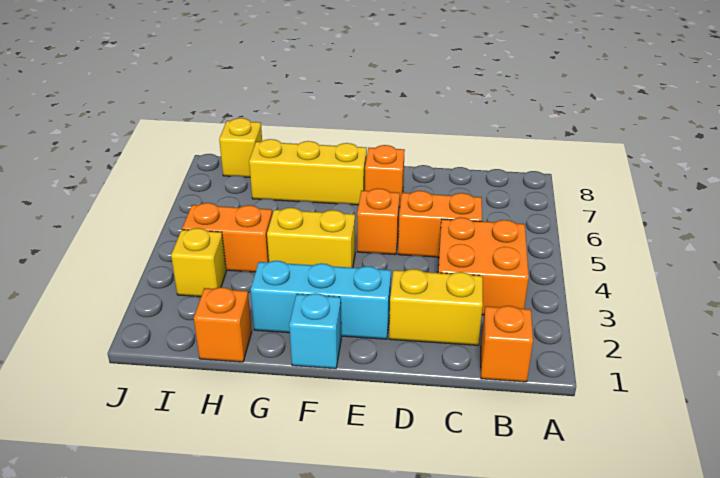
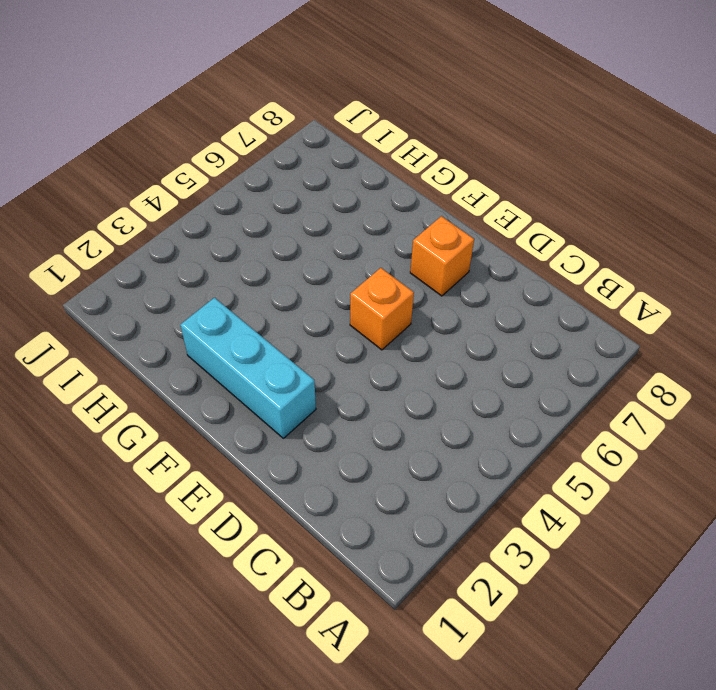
none -> orange brick B1 level 1
none -> orange brick B3:C4 level 1
none -> yellow brick C2:D2 level 1

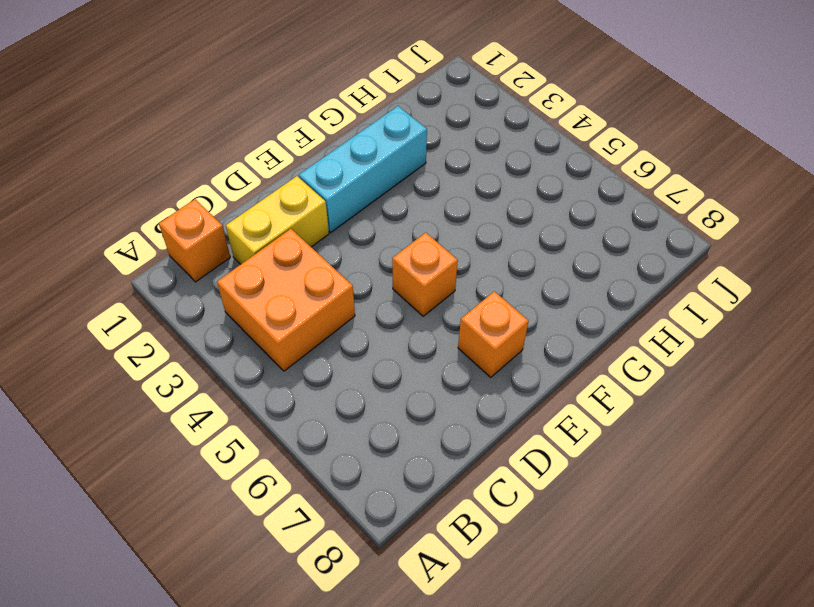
none -> orange brick C5:D5 level 1
none -> cyan brick F1 level 1
none -> yellow brick F4:G4 level 1

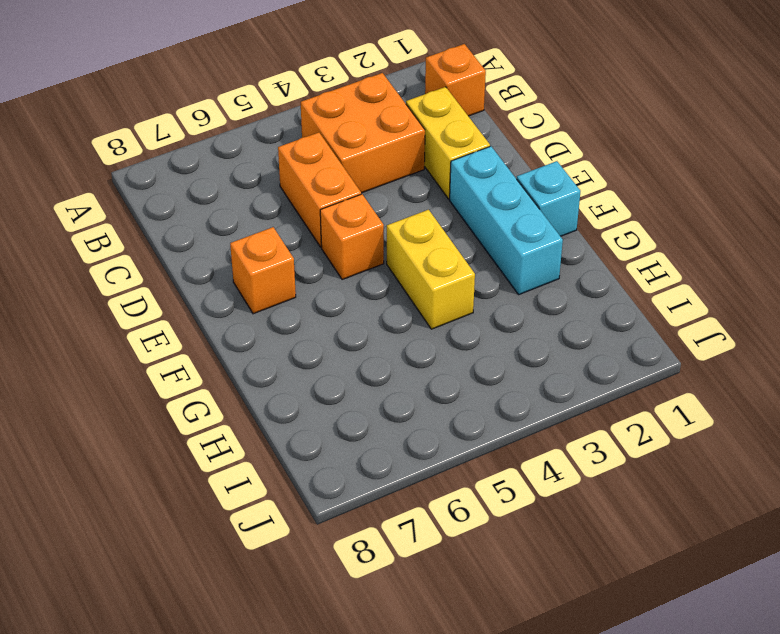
none -> yellow brick F7:H7 level 1
none -> orange brick H1 level 1
none -> orange brick H4:I4 level 1

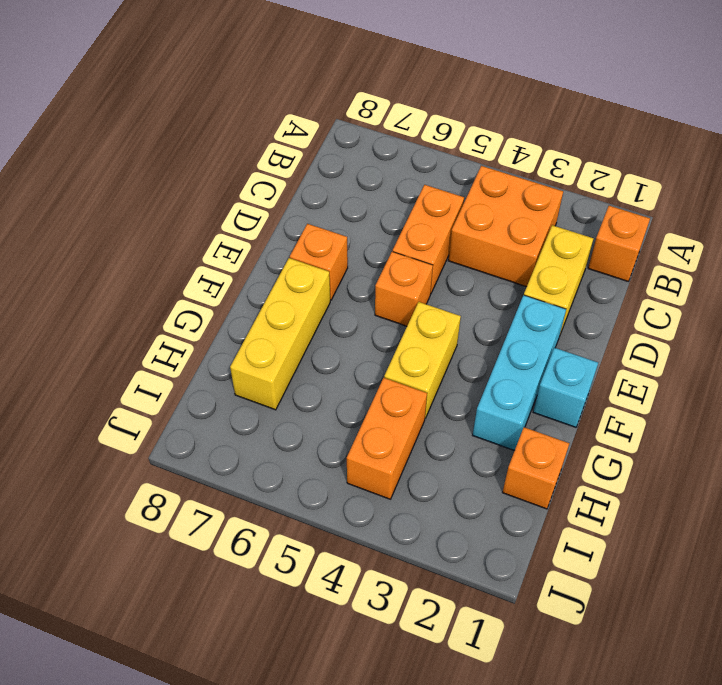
none -> yellow brick I3 level 1
none -> yellow brick I8 level 1

